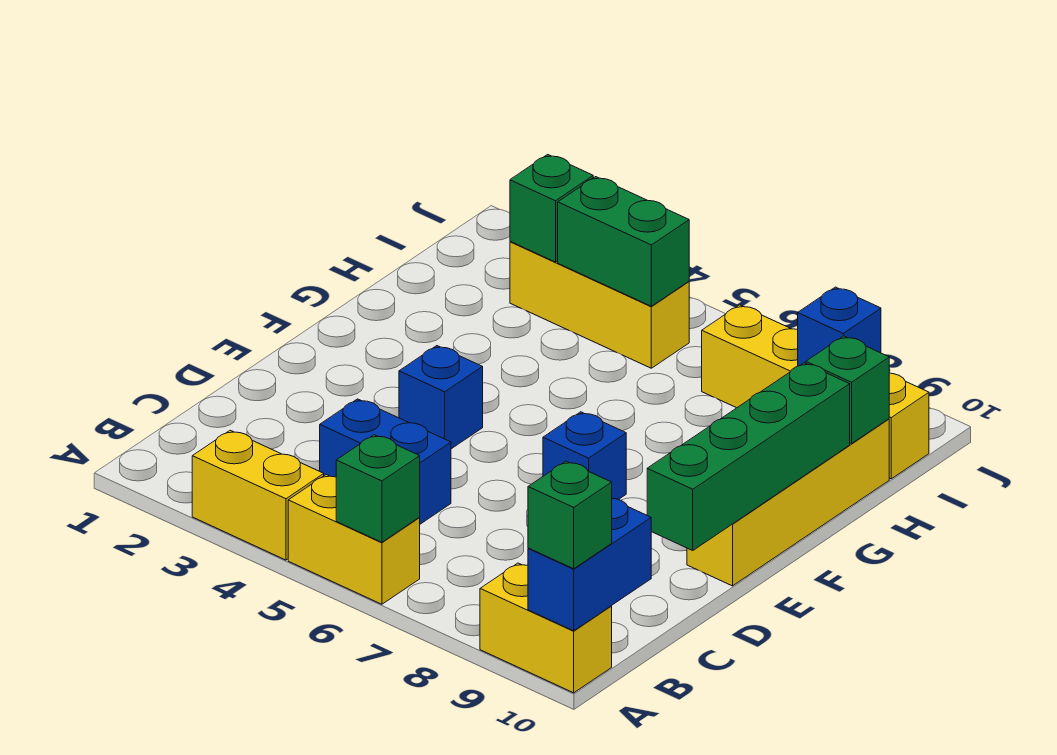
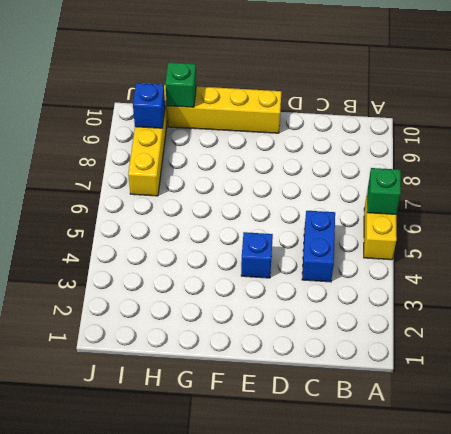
none -> yellow brick A3:A4 level 1
none -> yellow brick A9:A10 level 1
none -> blue brick E7 level 1

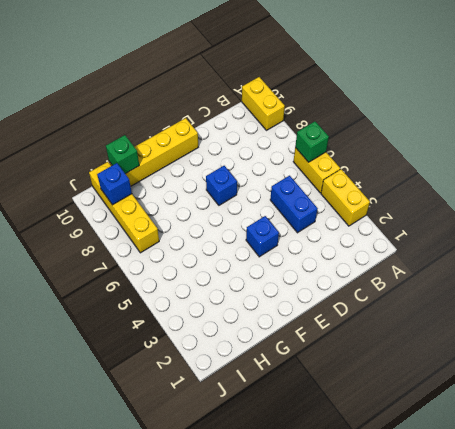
none -> yellow brick I3:I5 level 1
none -> blue brick A10:B10 level 2
none -> green brick D10:G10 level 2

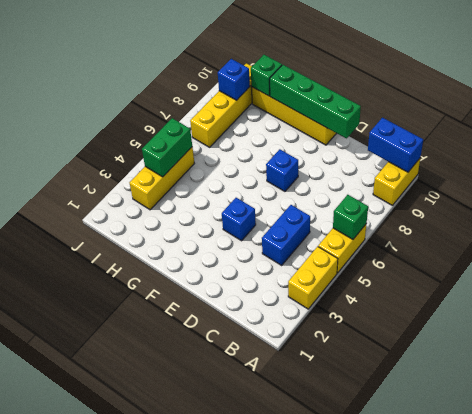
none -> green brick I3 level 2
none -> green brick A10 level 3

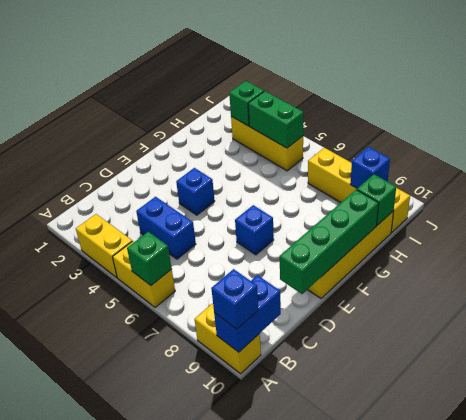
blue brick A10 level 3 -> green brick A10 level 3

